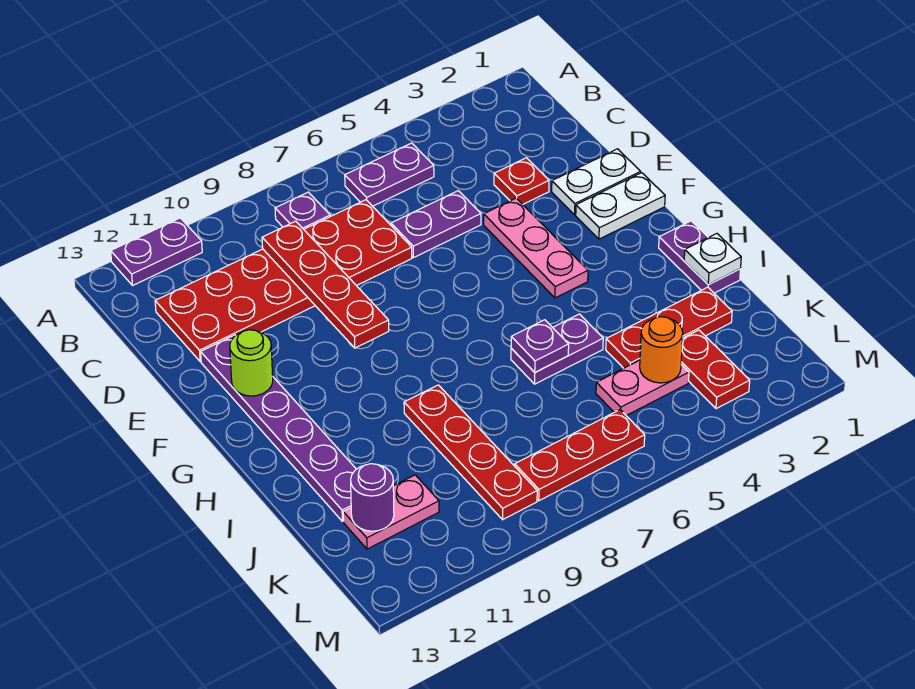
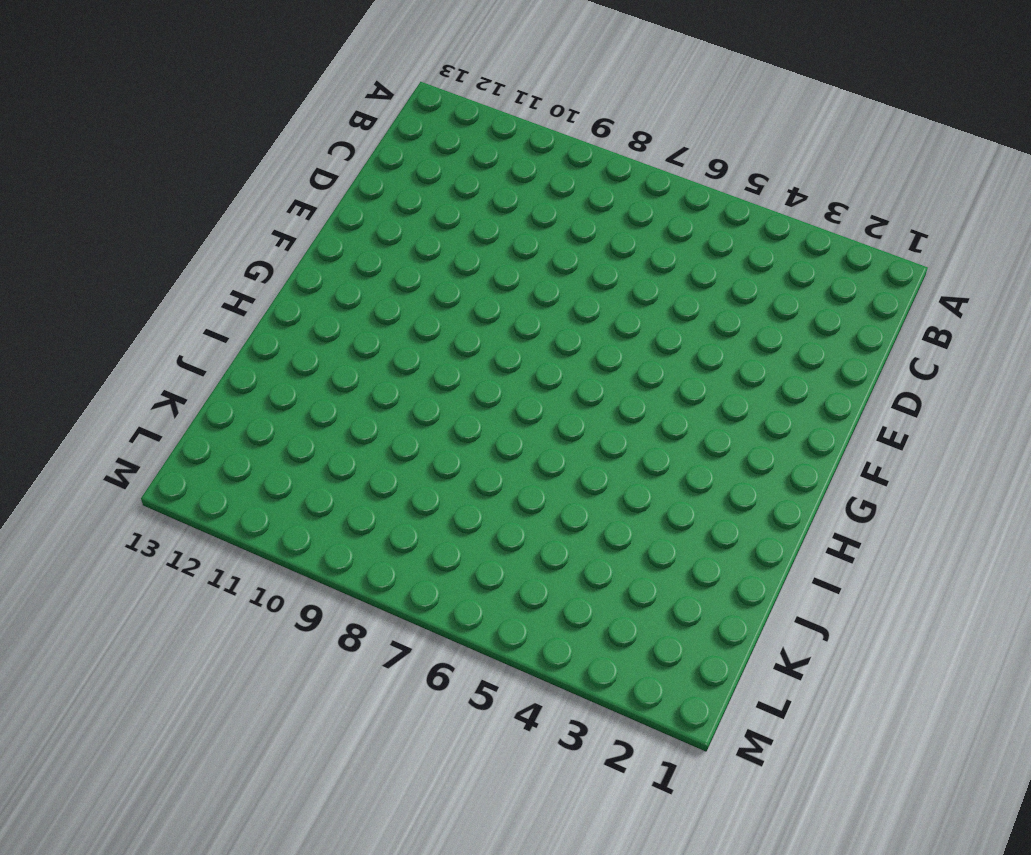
none -> purple plate A11:A12 level 1
none -> purple plate B5:B6 level 1
none -> purple plate B8 level 1

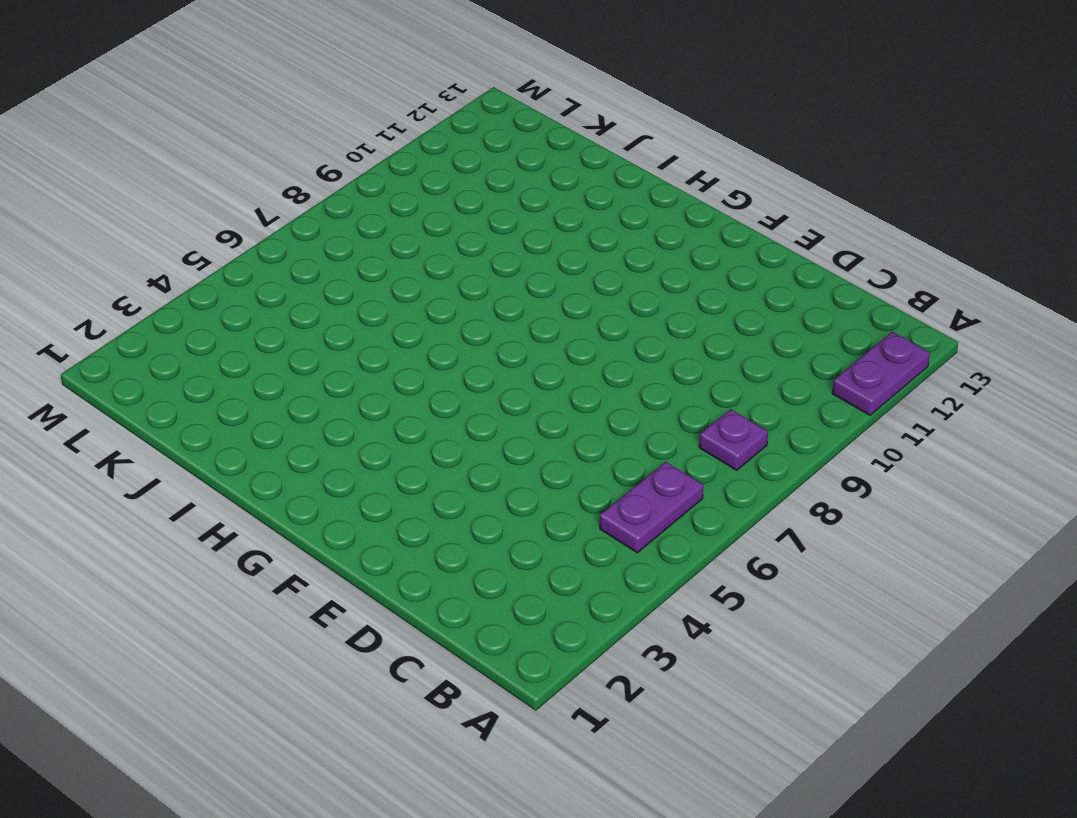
none -> red plate C7:D12 level 1
none -> red plate D3 level 1
none -> purple plate D5:D6 level 1

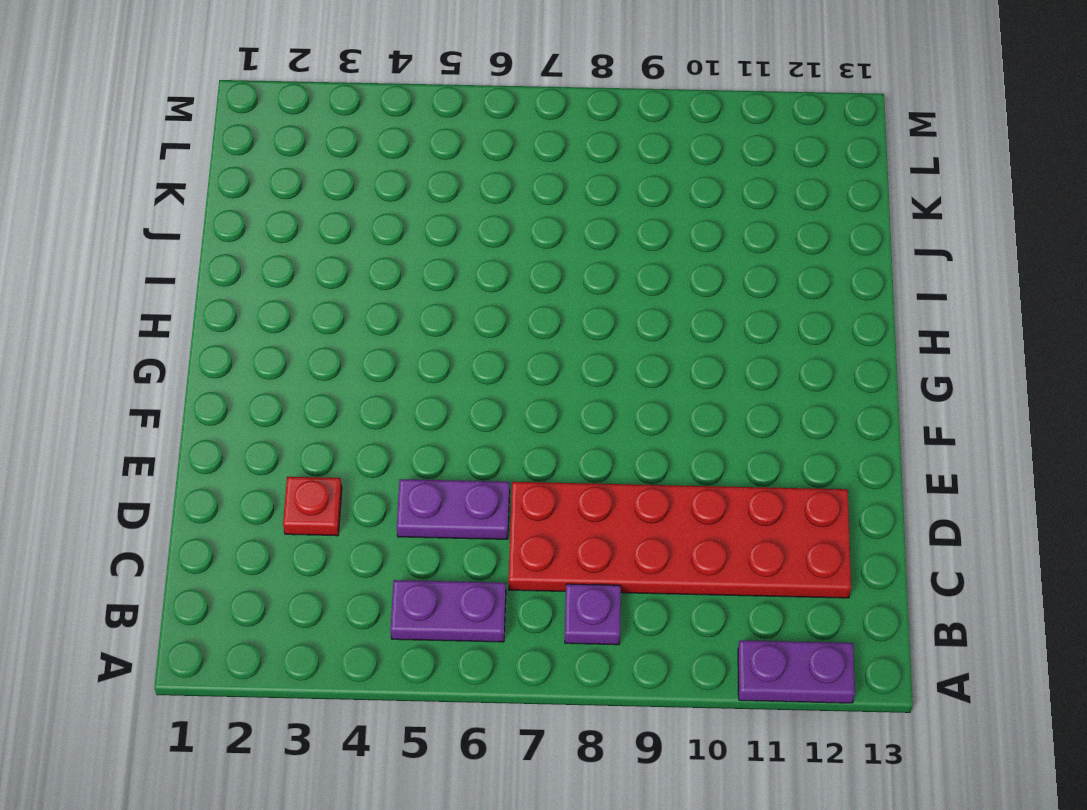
none -> white plate E1:E2 level 1
none -> pink plate E4:G4 level 1
none -> purple plate E12:J12 level 1

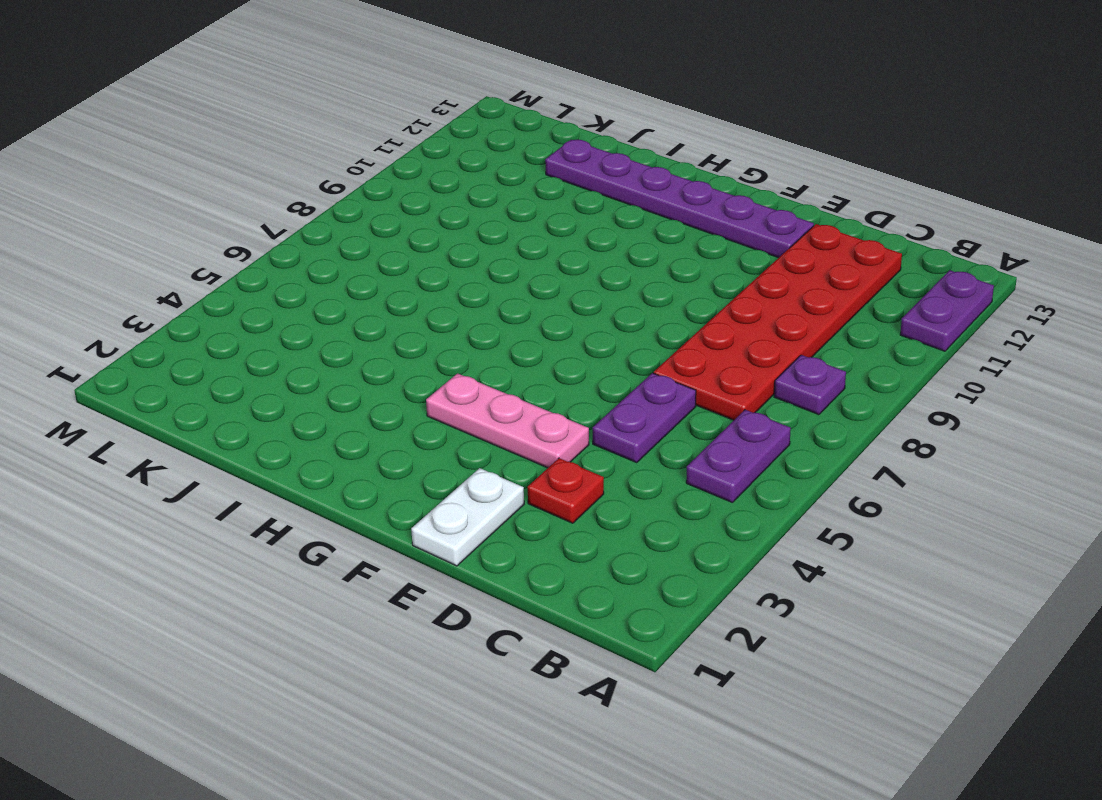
none -> white plate F1:F2 level 1
none -> purple plate H1:I1 level 1
none -> purple plate I5:I6 level 1

